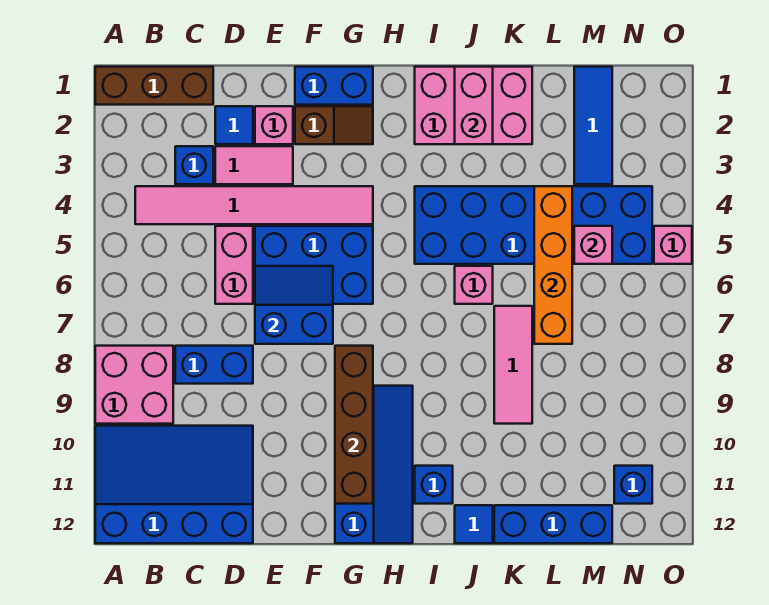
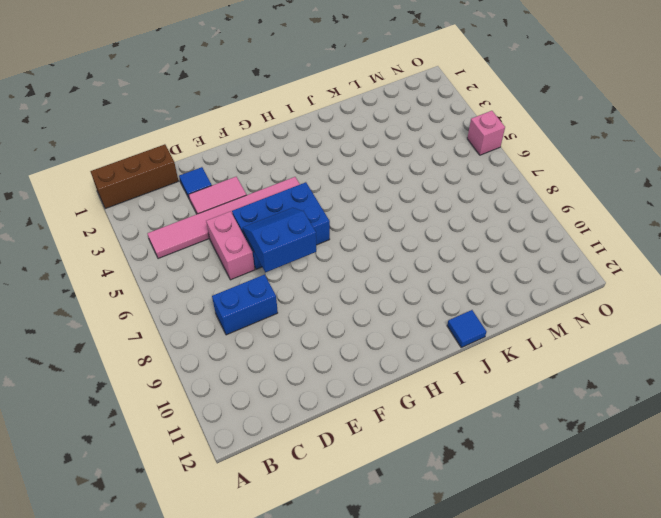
none -> pink brick A8:B9 level 1
none -> blue slope A10:D12 level 1 top 12
none -> blue brick C3 level 1

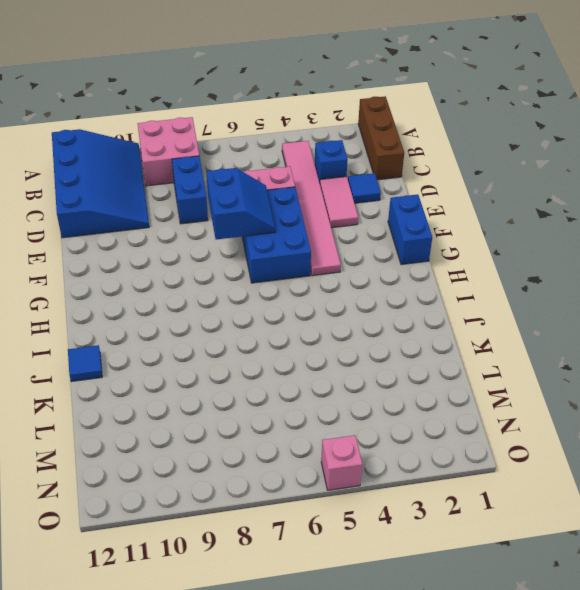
none -> pink brick E2 level 1
none -> brown slope F2:G2 level 1 top F
none -> blue slope G9:H12 level 1 top G

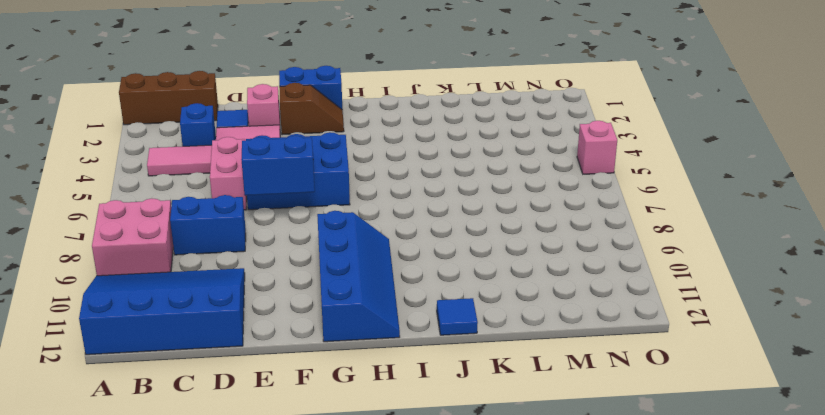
none -> pink brick I1:K2 level 1
none -> blue brick I4:N5 level 1
none -> blue brick I11 level 1

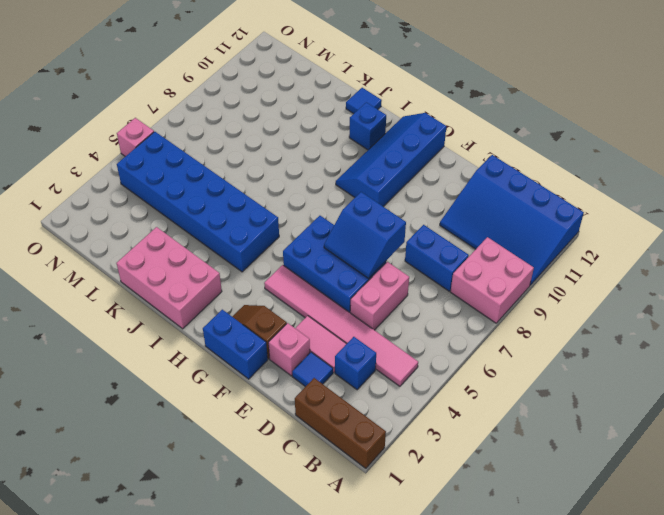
none -> pink brick J6 level 1
none -> pink tile K7:K9 level 1
none -> blue brick K12:M12 level 1

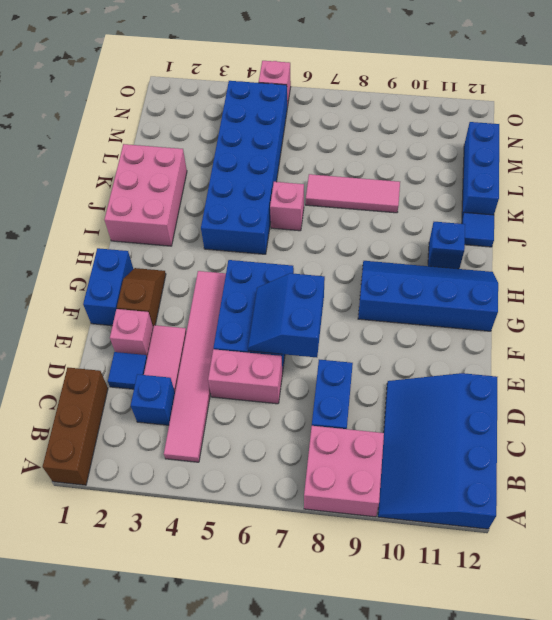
none -> blue tile M1:M3 level 1
none -> blue brick N11 level 1
none -> brown brick G8:G11 level 2

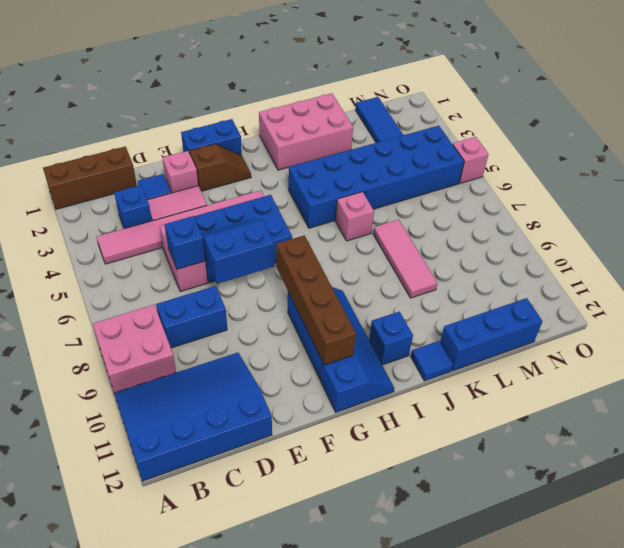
blue brick D6 level 2 -> blue brick N11 level 1
none -> pink brick J1:J2 level 2
none -> orange brick L4:L7 level 2
none -> pink brick M5 level 2

